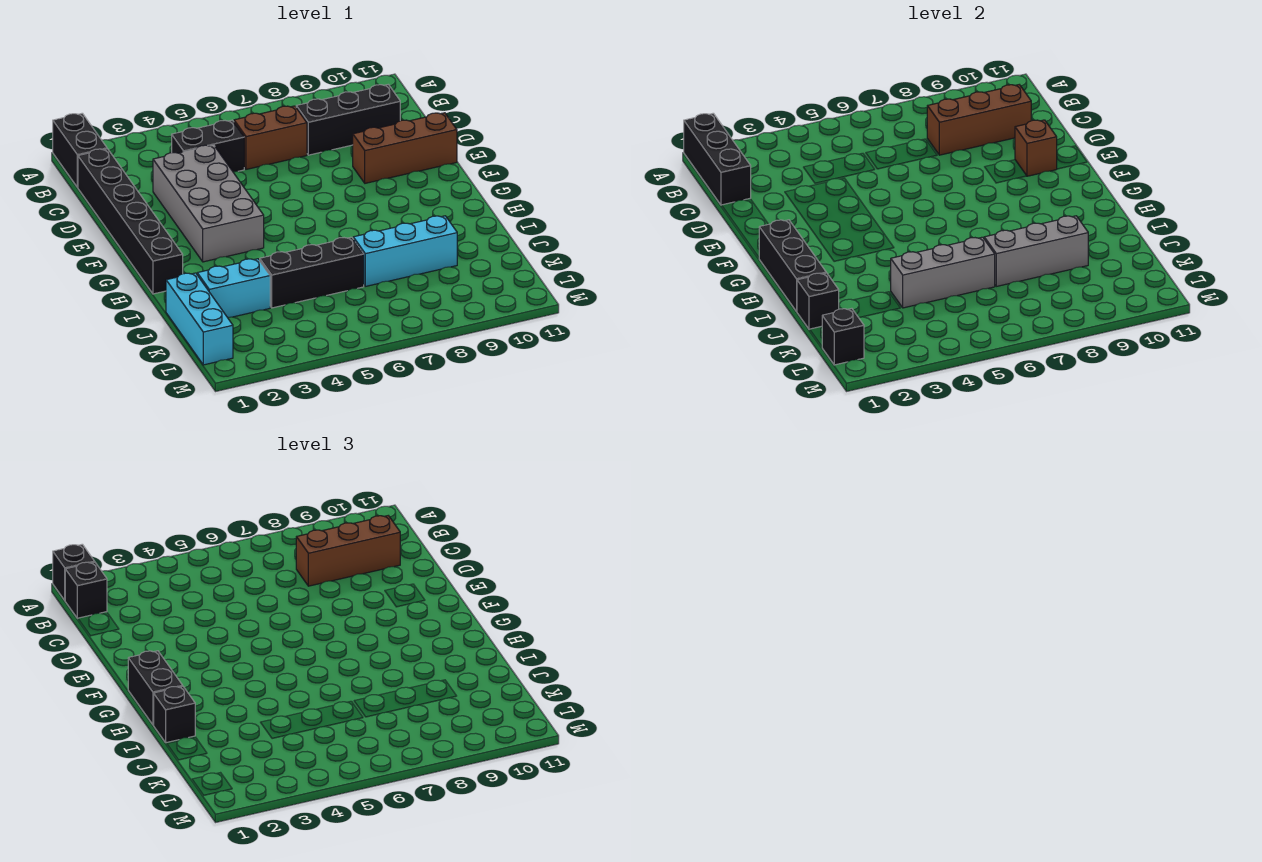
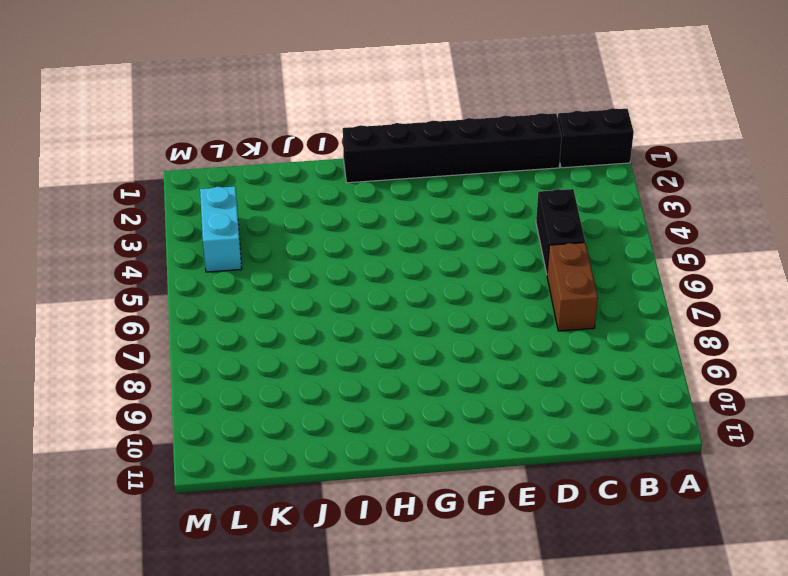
cyan brick L3:L4 level 1 -> cyan brick J2:J3 level 1
none -> black brick C8:C10 level 1
none -> grey brick D3:G4 level 1
none -> brown brick E9:E11 level 1

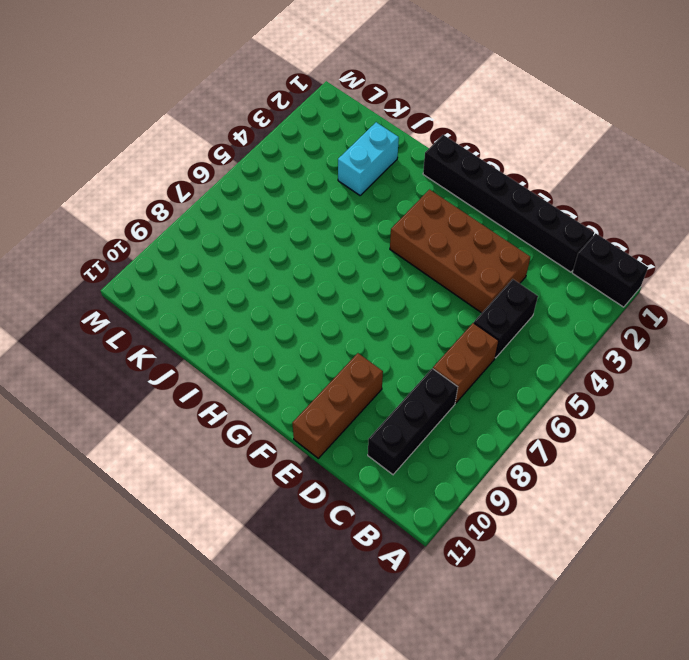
brown brick D3:G4 level 1 -> grey brick D3:G4 level 1
none -> cyan brick J1:L1 level 1
none -> black brick J4:J6 level 1
none -> cyan brick J7:J9 level 1

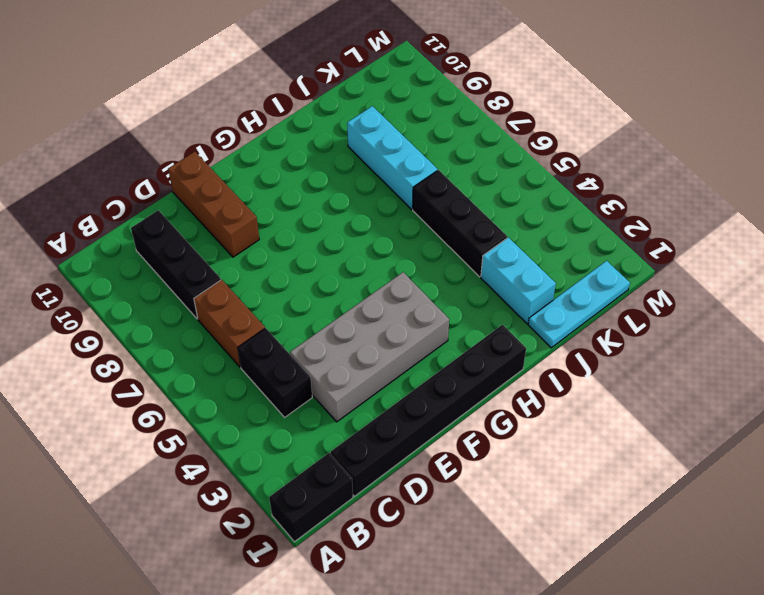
cyan plate J1:L1 level 1 -> cyan brick J1:L1 level 1
none -> black brick A1:C1 level 2
none -> brown brick C8:C10 level 2
none -> brown brick E10 level 2

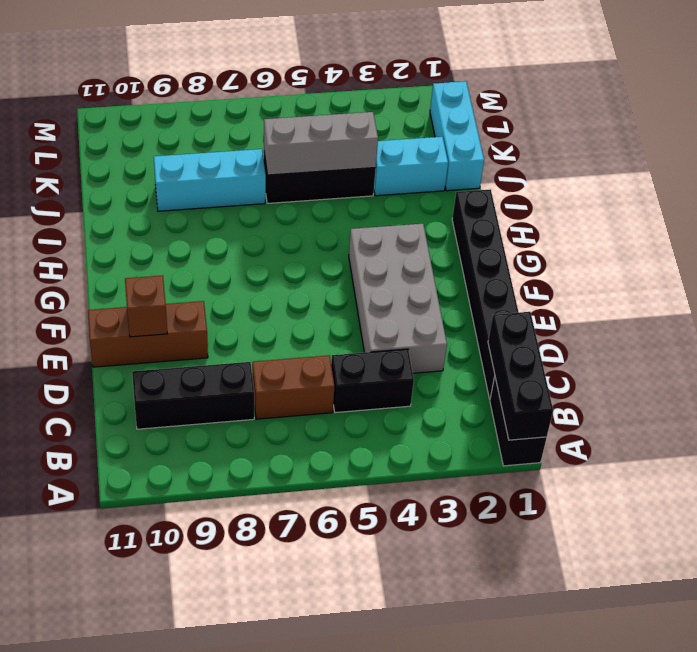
none -> brown brick C8:C10 level 2
none -> black brick G1:I1 level 2
none -> black brick J1 level 2

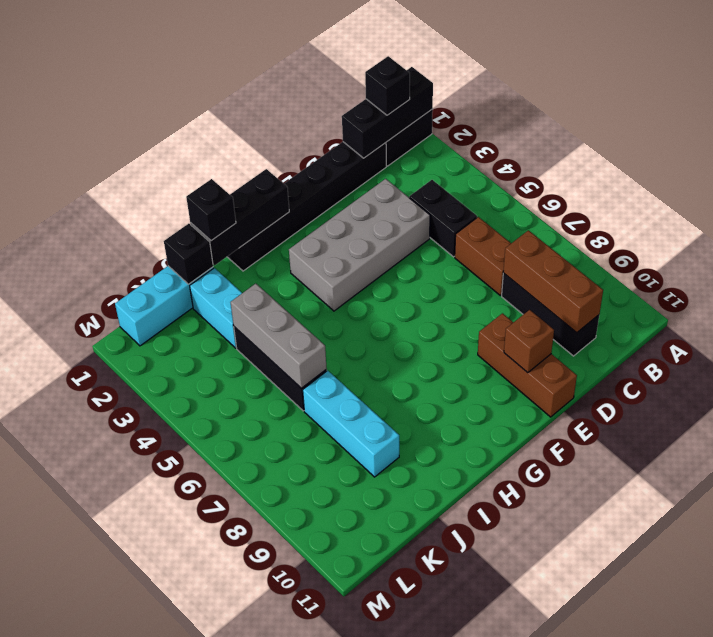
none -> grey brick J7:J9 level 2
none -> black brick L1 level 2
none -> black brick A1 level 3

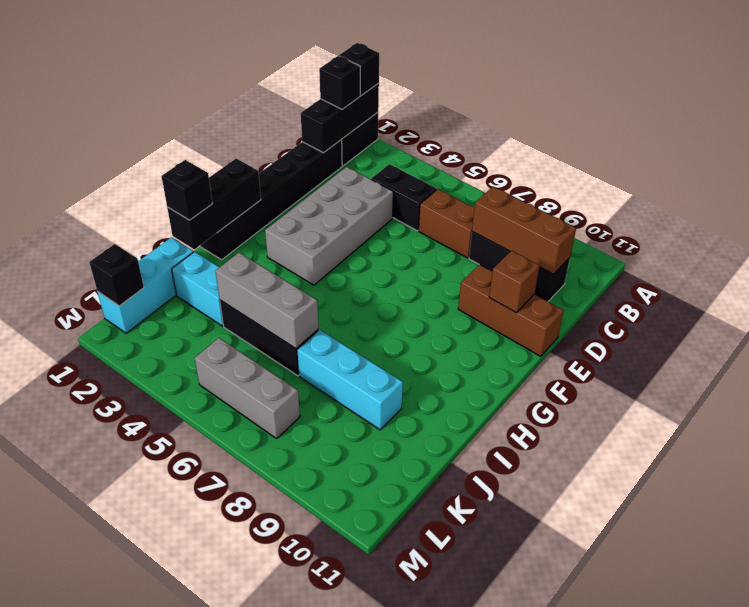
grey brick L5:L7 level 1 -> grey brick J7:J9 level 2
none -> black brick J1 level 2
none -> brown brick C8:C10 level 3
none -> black brick G1:H1 level 3

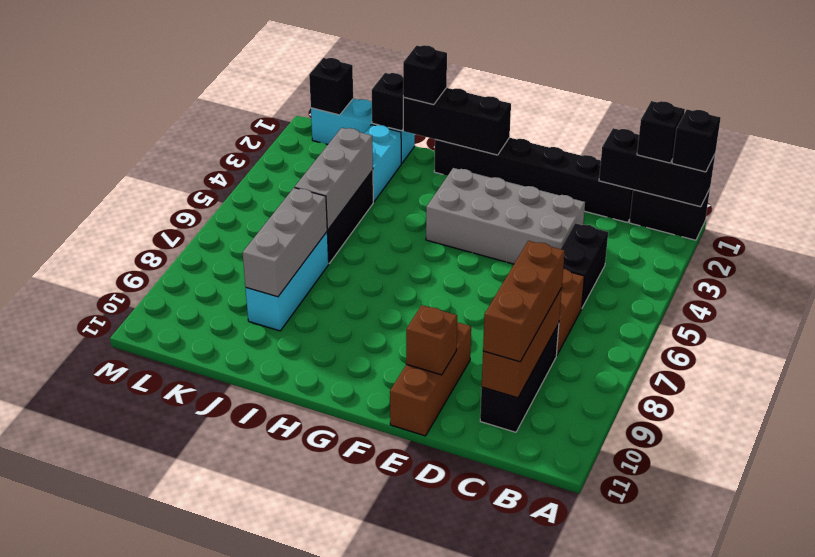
none -> black brick G1:H1 level 3

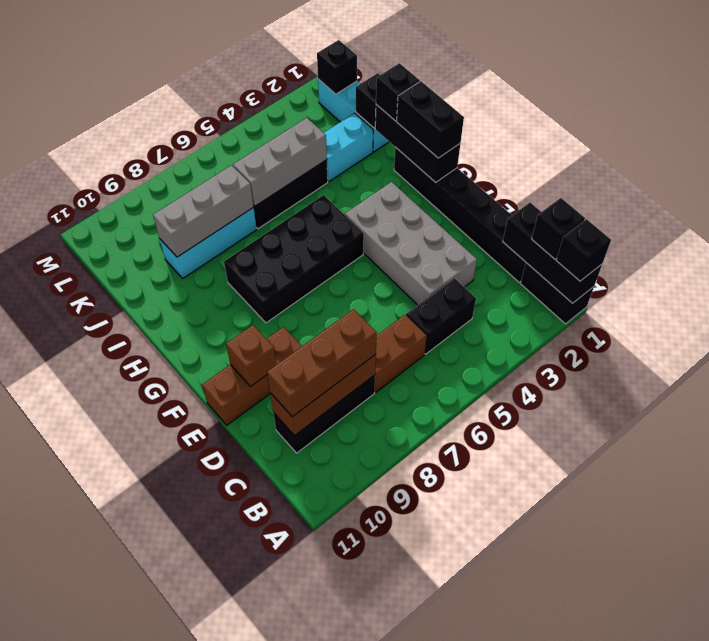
black brick G5:H8 level 1 -> none

